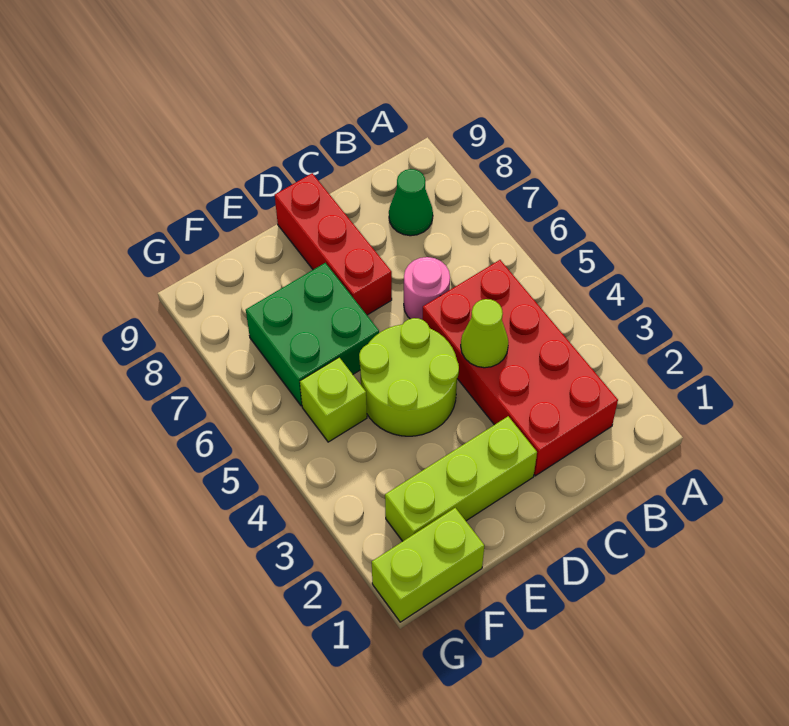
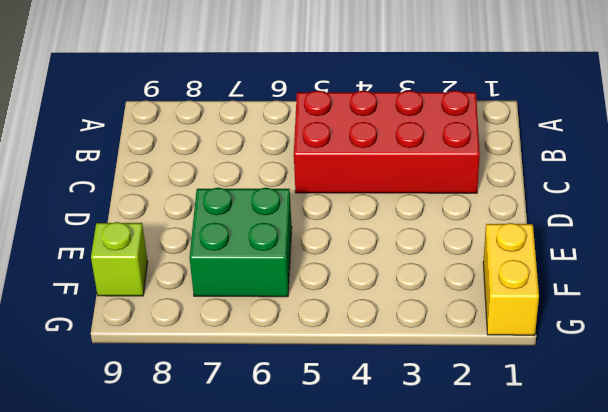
yellow brick F1:G1 level 1 -> lime brick F1:G1 level 1
lime brick F9 level 1 -> lime brick F5 level 1
none -> green cone B8 level 1
none -> pink round brick C6 level 1

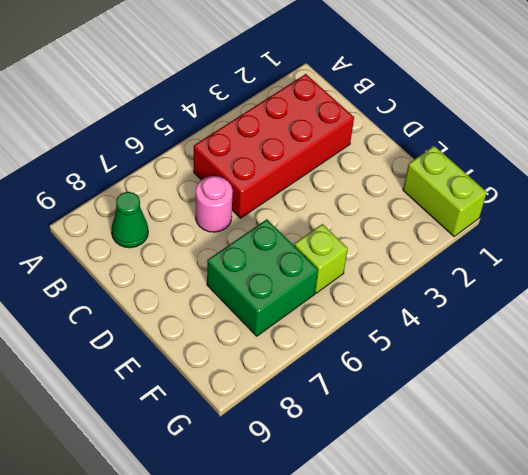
none -> lime brick D2:F2 level 1
none -> lime round brick D4:E5 level 1

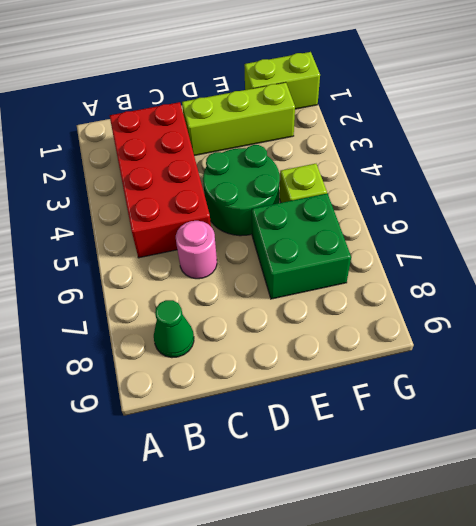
green round brick D4:E5 level 1 -> lime round brick D4:E5 level 1
none -> red brick D7:D9 level 1
none -> lime cone C4 level 2

